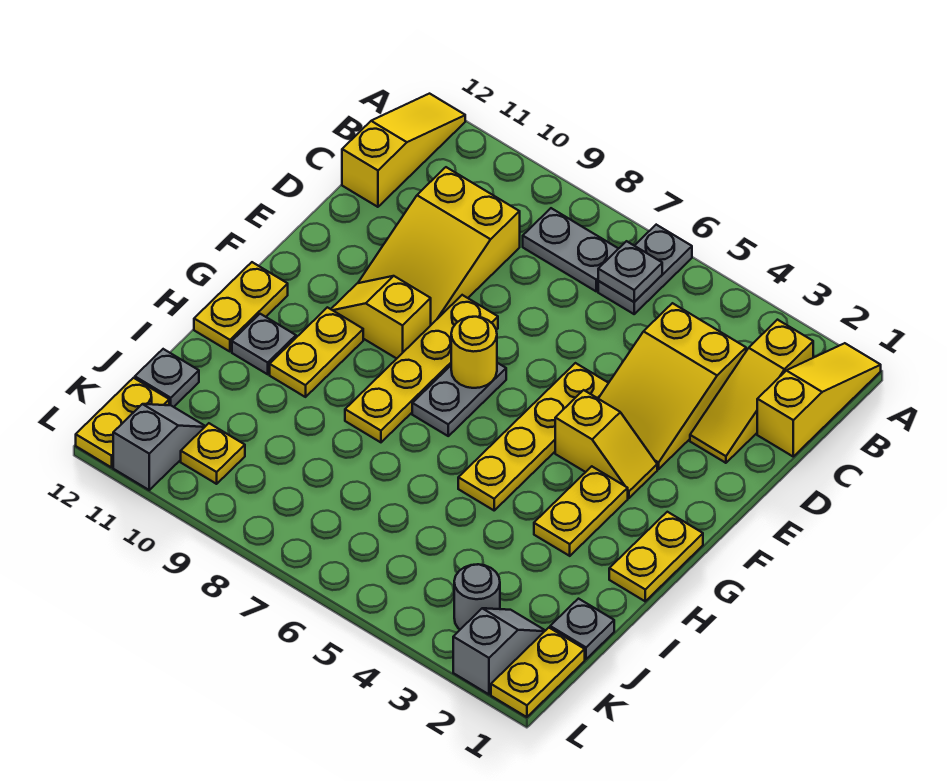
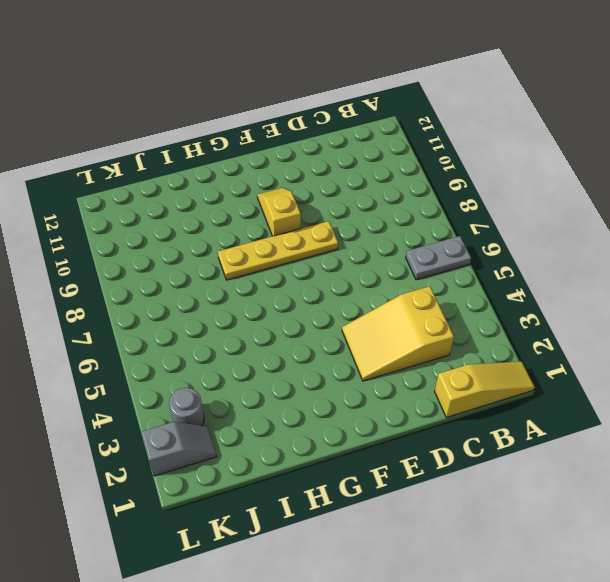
none -> yellow slope A12:C12 level 1 top C
none -> yellow slope B2:D2 level 1 top B
none -> grey plate B7:B8 level 1

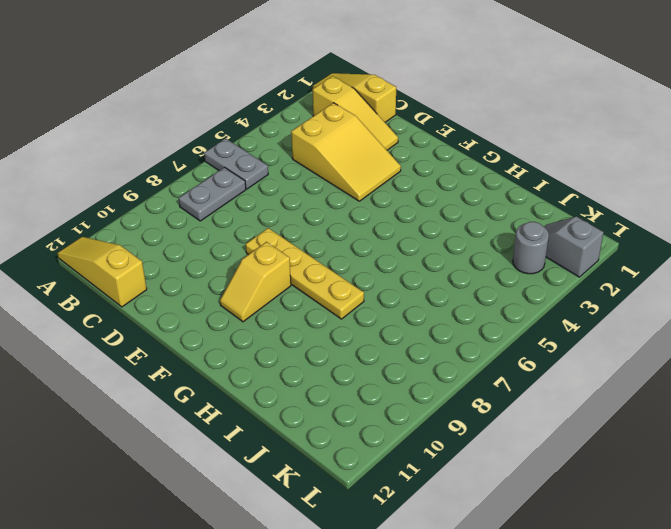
none -> yellow slope C9:E10 level 1 top C
none -> yellow plate E5:H5 level 1
none -> yellow slope F3:F4 level 1 top 4

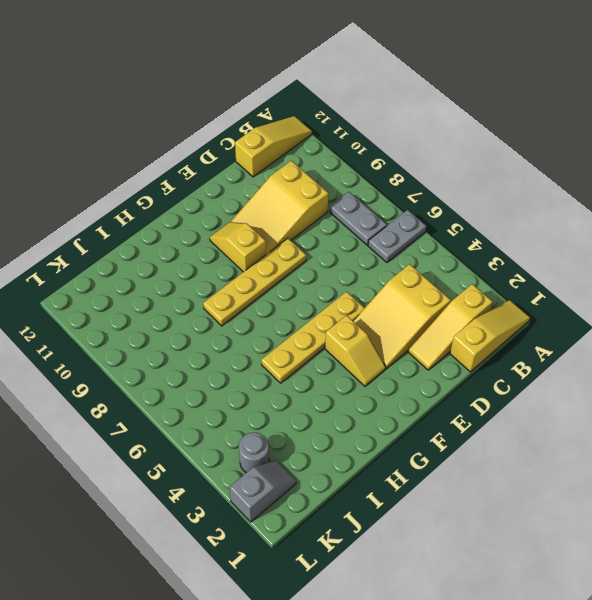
none -> grey plate F7:G7 level 1
none -> yellow plate G1:H1 level 1
none -> yellow plate G3:H3 level 1

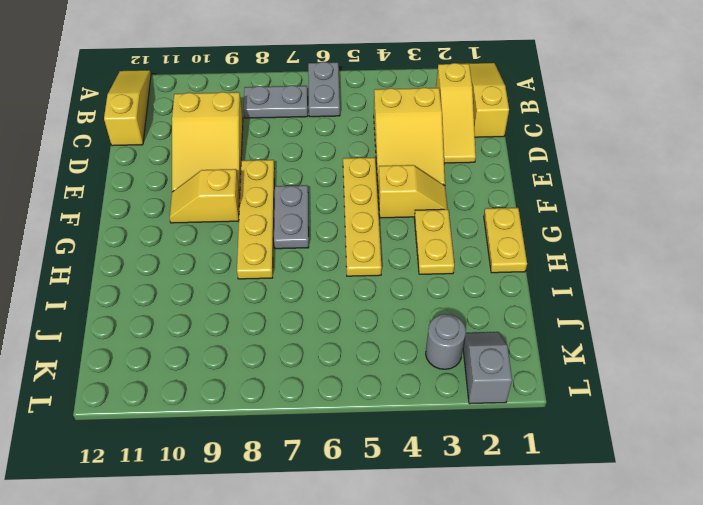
none -> yellow plate G10:H10 level 1
none -> yellow plate G12:H12 level 1
none -> grey plate H11 level 1

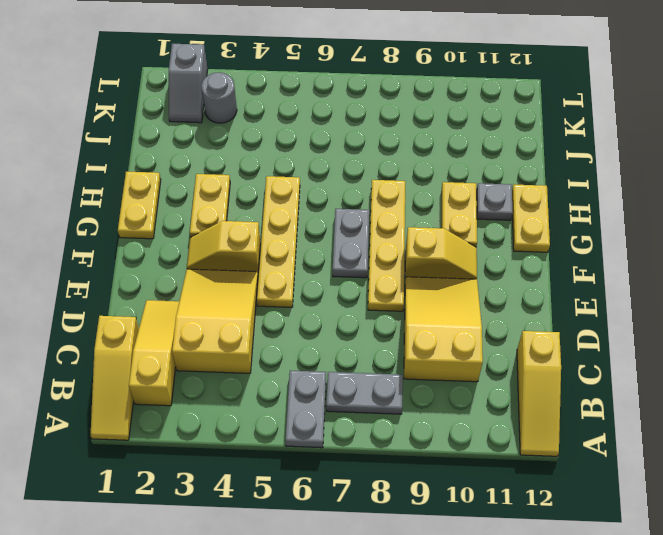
none -> grey plate J1 level 1
none -> grey plate J12 level 1
none -> yellow plate K1:L1 level 1

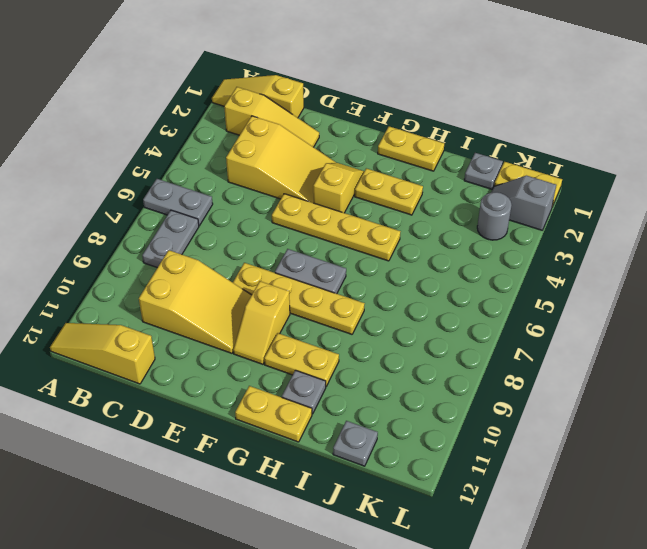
none -> yellow plate K10 level 1
none -> grey slope K11:L11 level 1 top L
none -> yellow plate K12:L12 level 1

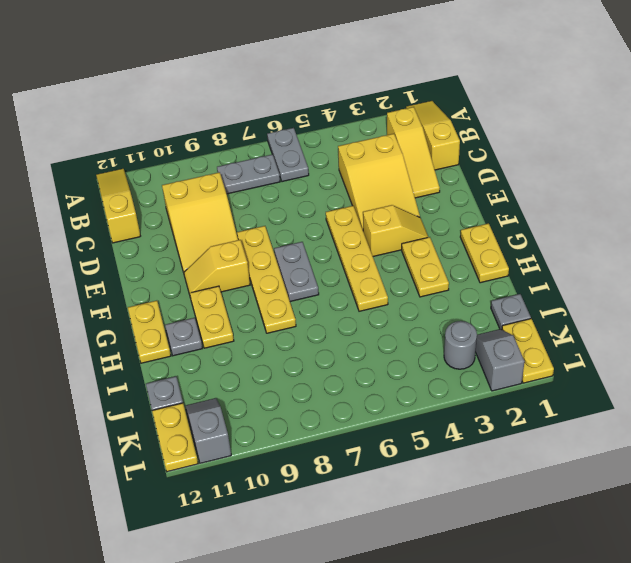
none -> yellow plate K10 level 1
none -> grey plate B6 level 2
none -> yellow round brick F7 level 2

